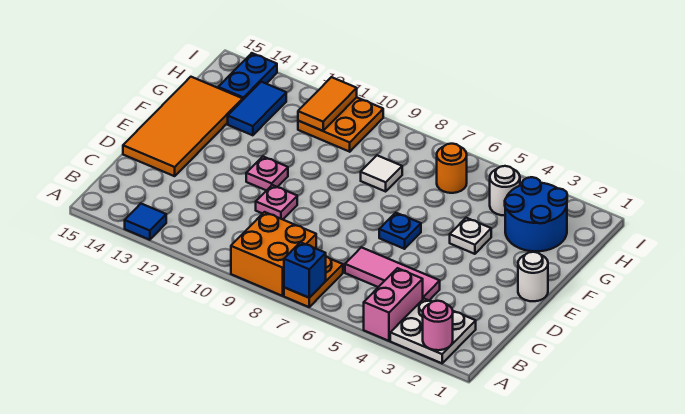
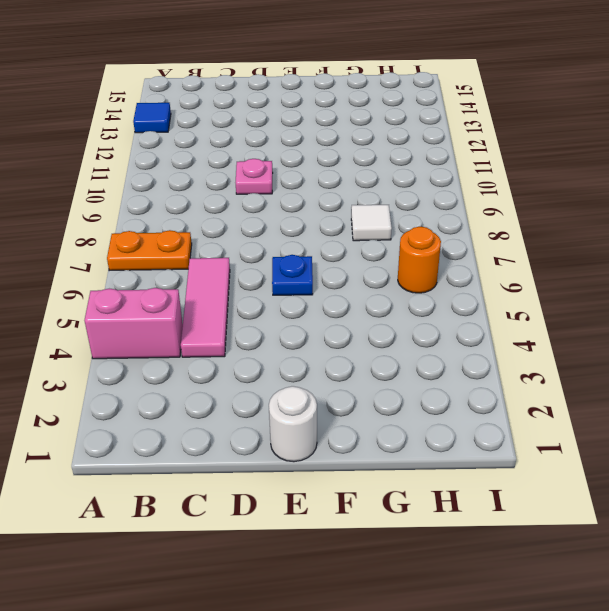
none -> white plate A2:B3 level 1
none -> orange brick A8:B9 level 1
none -> orange tile D14:G15 level 1

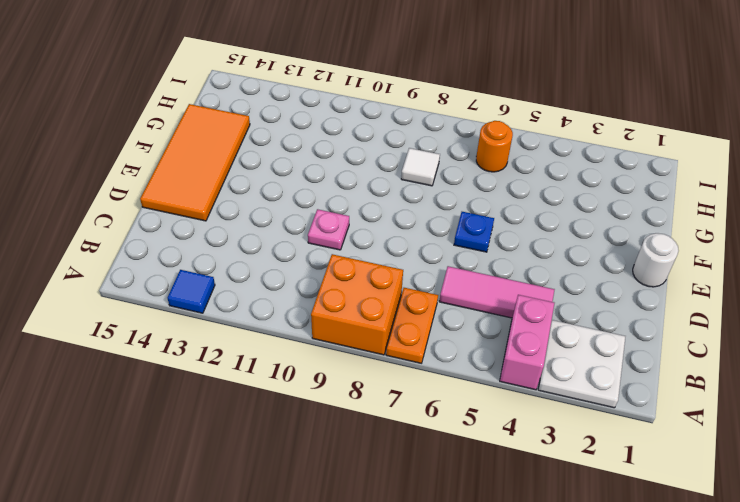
none -> pink plate E11 level 1
none -> white plate F4 level 1
none -> blue round brick G2:H3 level 1

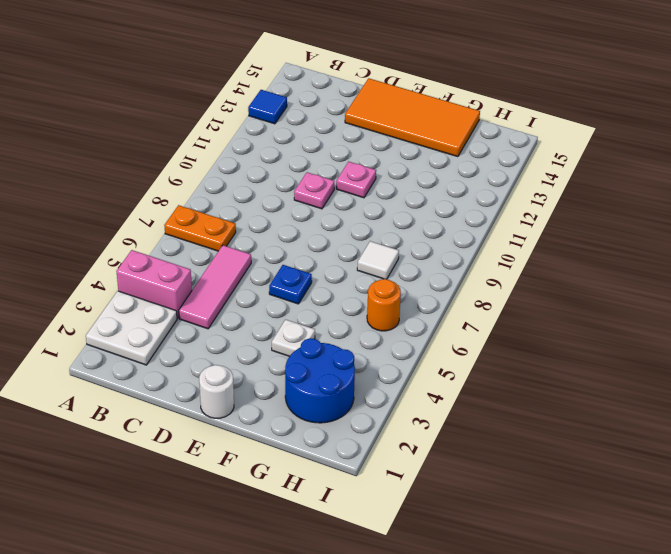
none -> orange brick A8:B9 level 1
none -> blue tile G13:H13 level 1
none -> white round brick H4 level 1

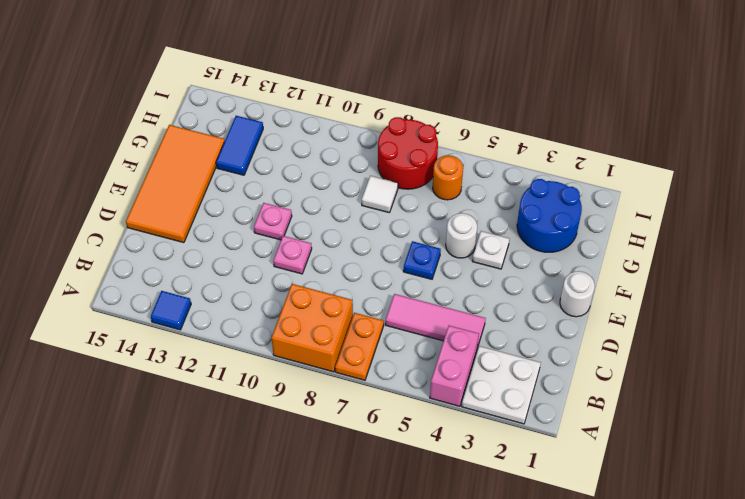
white round brick F5 level 1 -> white round brick H4 level 1
red round brick H7:I8 level 1 -> none
none -> orange plate H10:I11 level 1
none -> blue plate H14:I14 level 1
none -> pink round brick A2 level 2

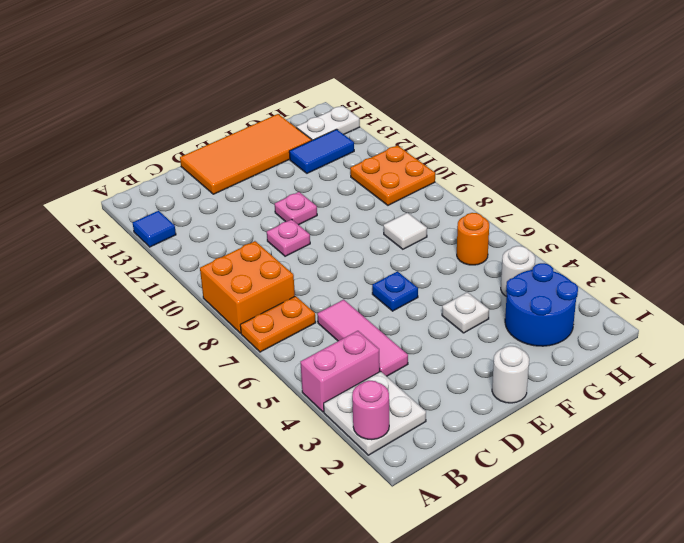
white plate H14:I14 level 1 -> blue plate H14:I14 level 1
none -> blue brick A7 level 2
none -> orange tile H11:I11 level 2

